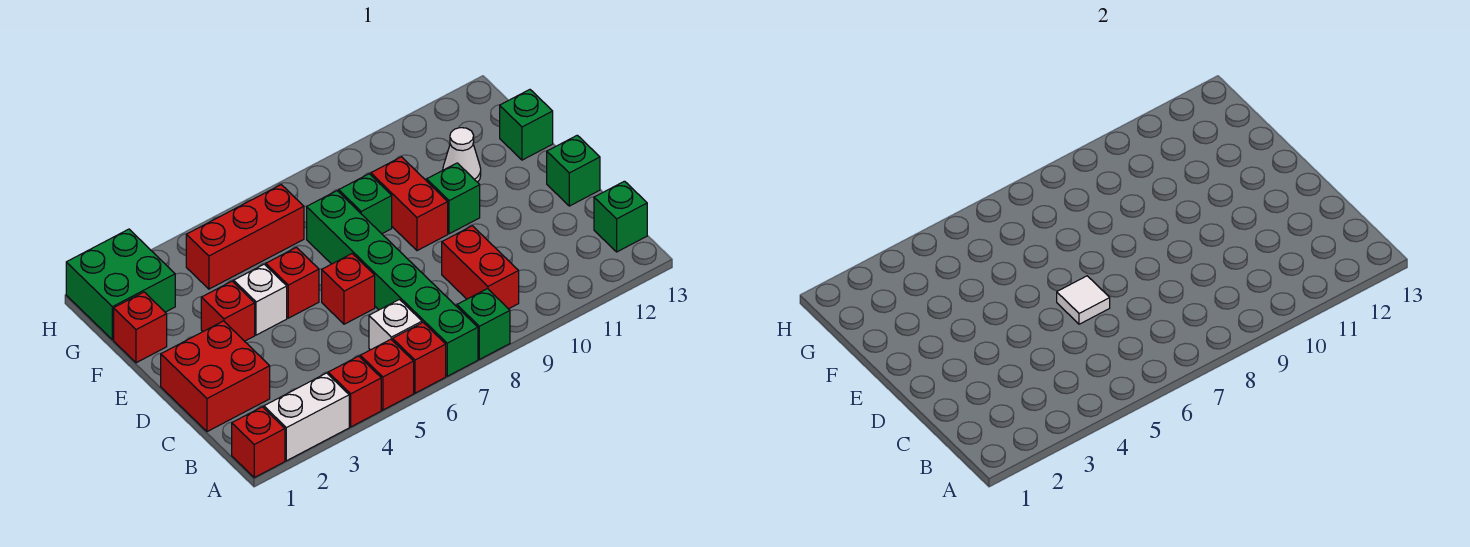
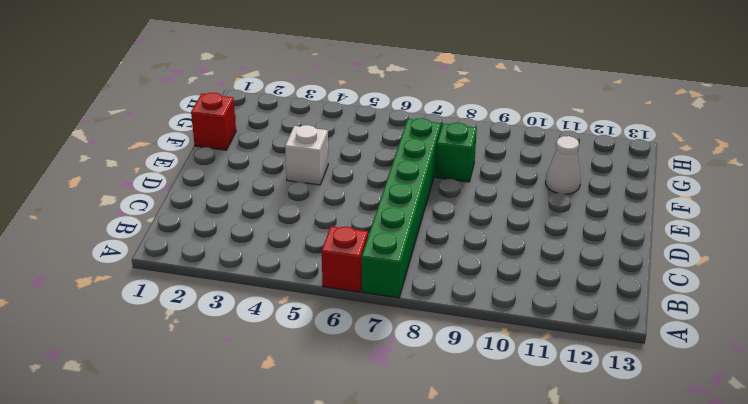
none -> red brick A1 level 1
none -> white brick A2:A3 level 1
none -> red brick A4 level 1

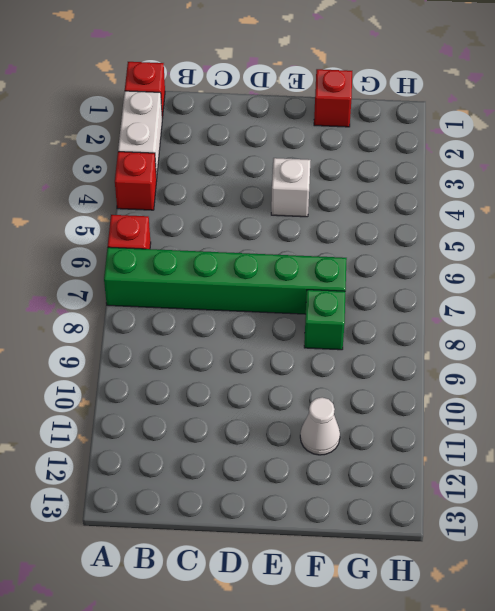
none -> red brick A5 level 1
none -> green brick A8 level 1
none -> white brick B6 level 1

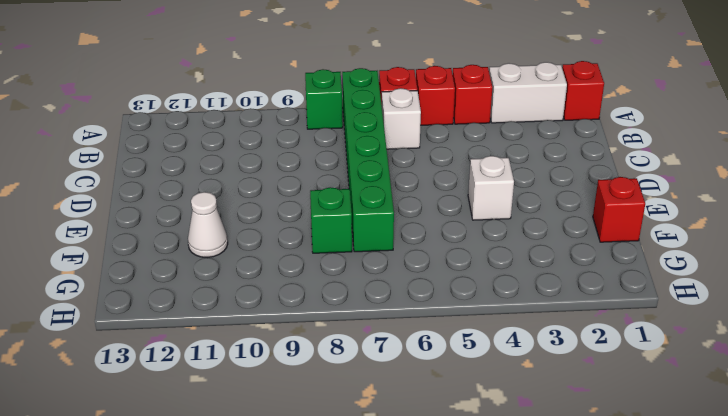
none -> red brick B9:C9 level 1
none -> green brick B13 level 1
none -> red brick C1:D2 level 1

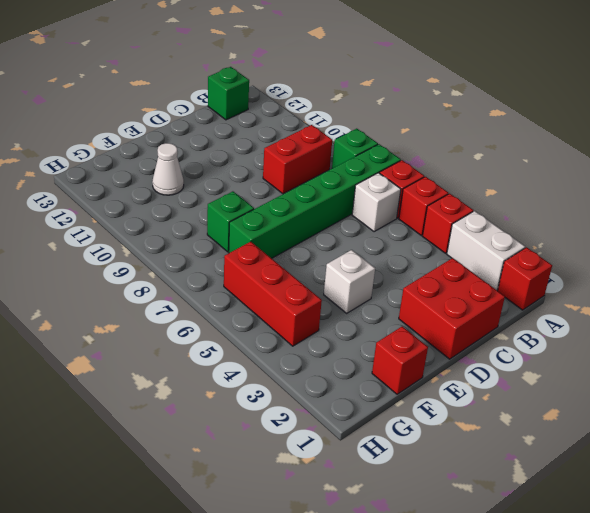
none -> red brick D6 level 1
none -> green brick D13 level 1
none -> red brick E3 level 1

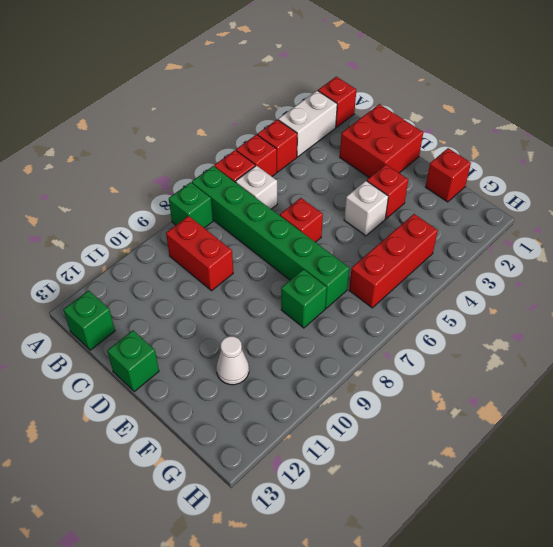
none -> red brick E5 level 1
none -> red brick E9:F9 level 1
none -> green brick E10 level 1

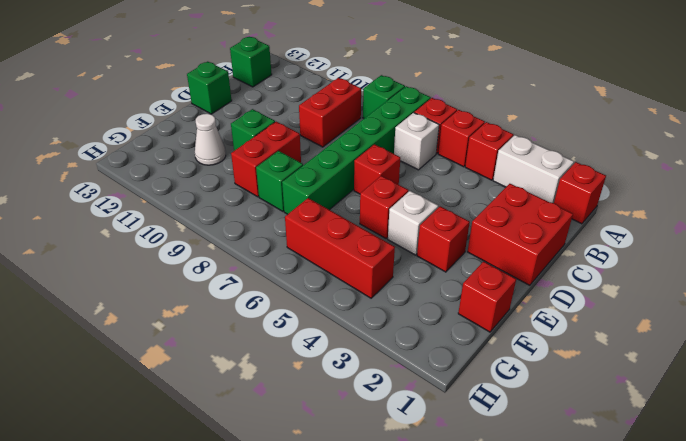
none -> green brick F13 level 1
none -> green brick G1:H2 level 1
none -> white tile D6 level 2

